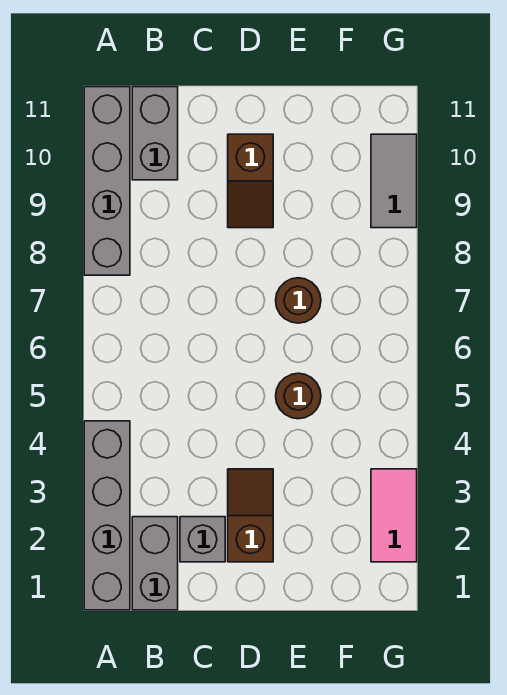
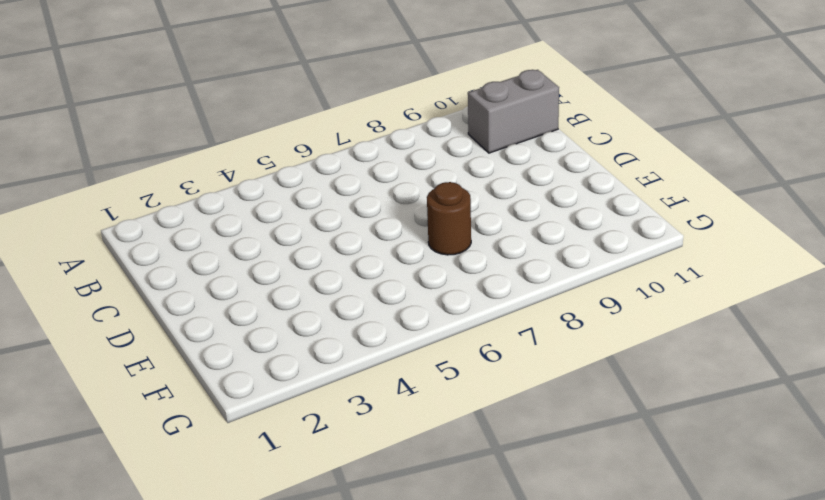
none -> grey brick A1:A4 level 1
none -> grey brick A8:A11 level 1

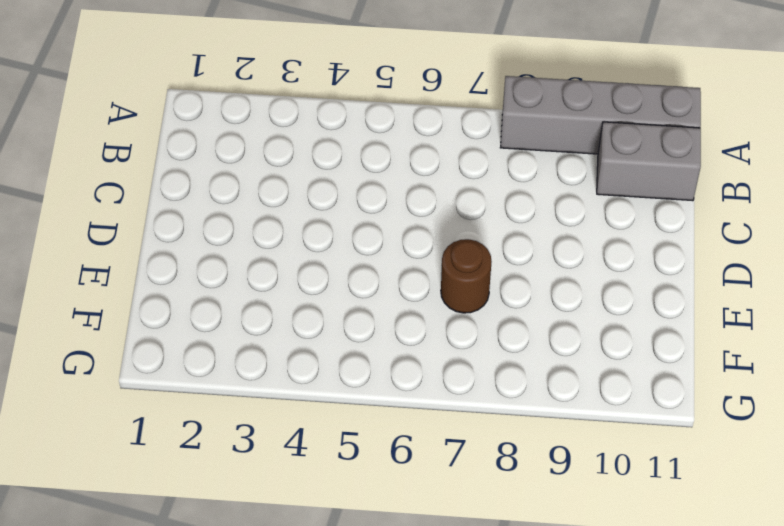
none -> grey brick A1:A4 level 1
none -> grey brick B1:B2 level 1

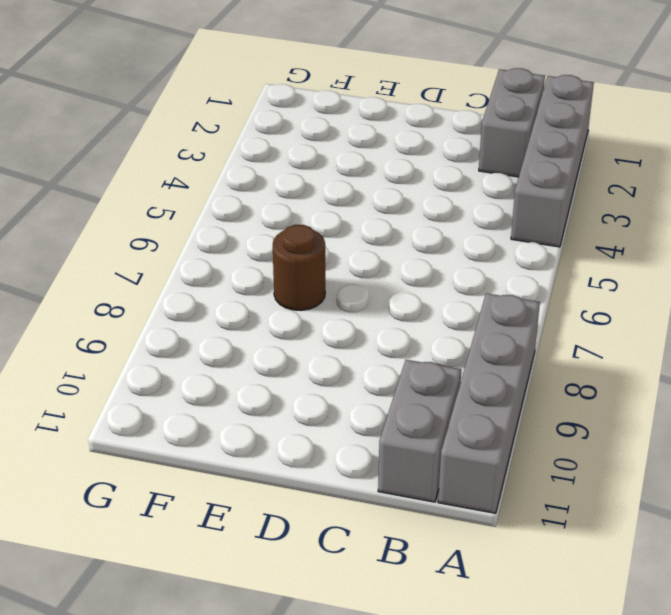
none -> grey brick C2 level 1
none -> brown slope D2:D3 level 1 top 2

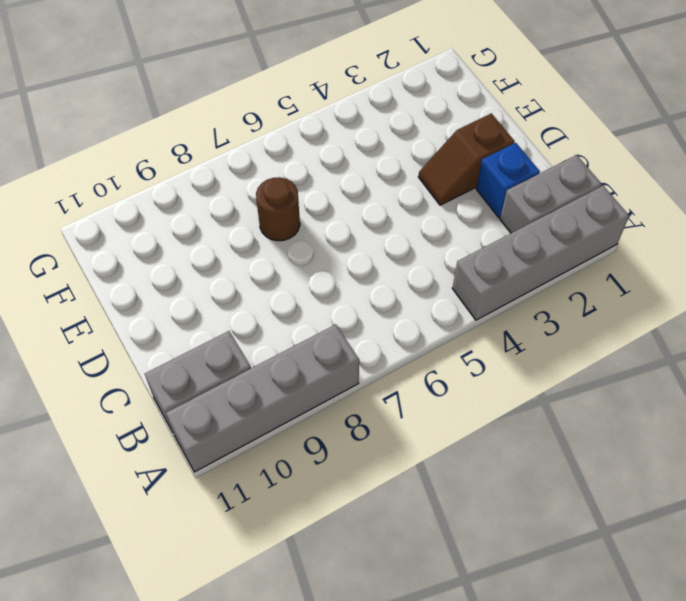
blue brick C2 level 1 -> grey brick C2 level 1
none -> brown slope D9:D10 level 1 top 10
none -> brown round brick E5 level 1

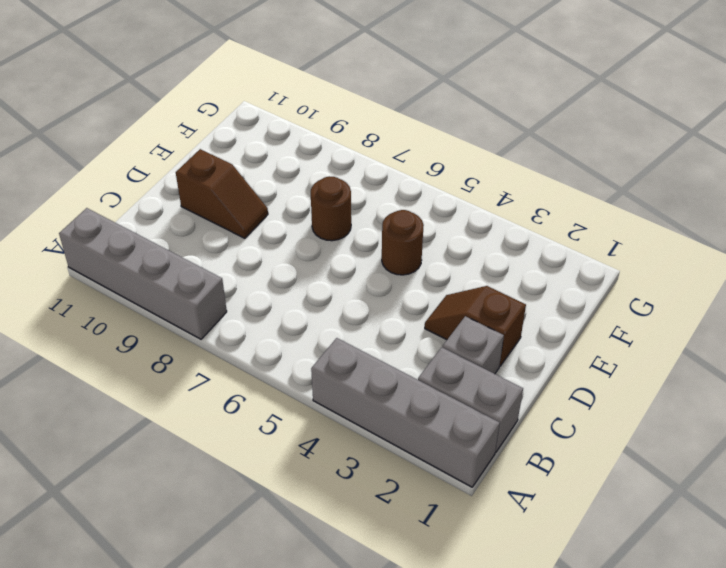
none -> grey brick B10:B11 level 1
none -> pink tile G2:G3 level 1

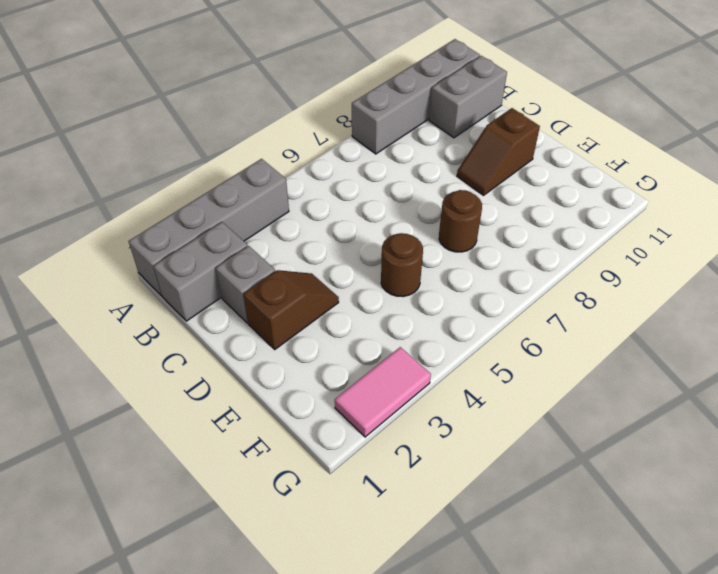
none -> grey tile G9:G10 level 1

